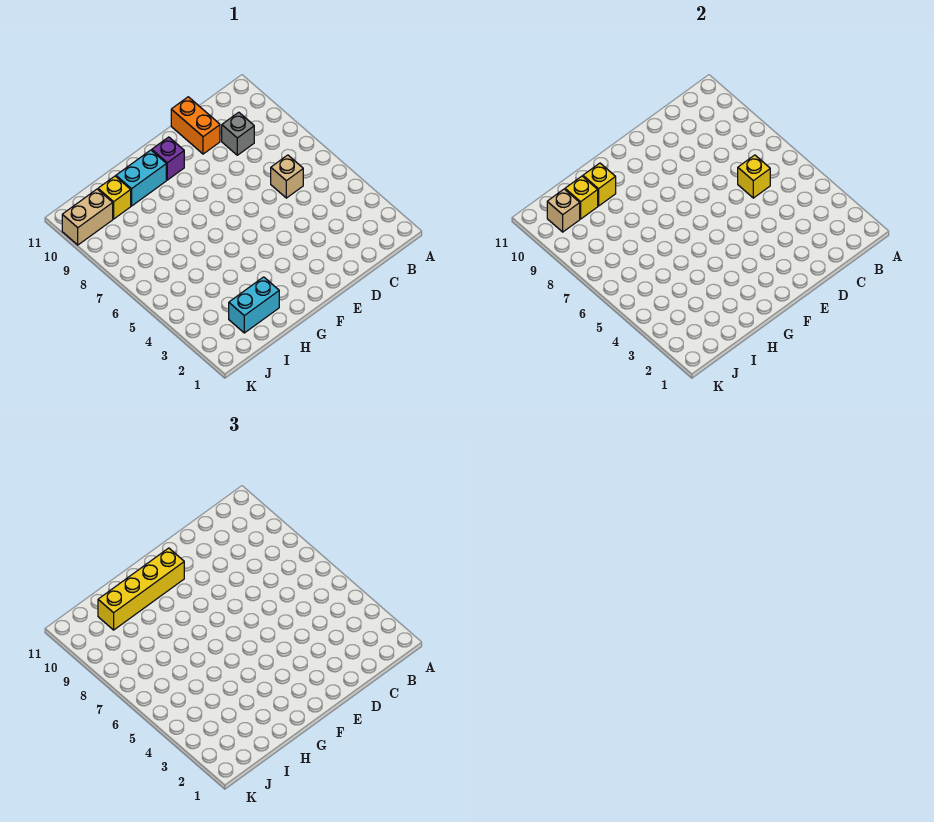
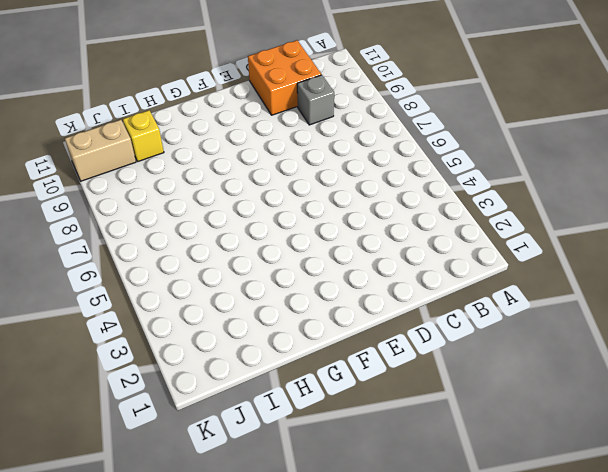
orange brick C10:D11 level 1 -> orange brick D10:D11 level 1
none -> tan brick C6 level 1
none -> purple brick F10 level 1
none -> cyan brick G10:H10 level 1

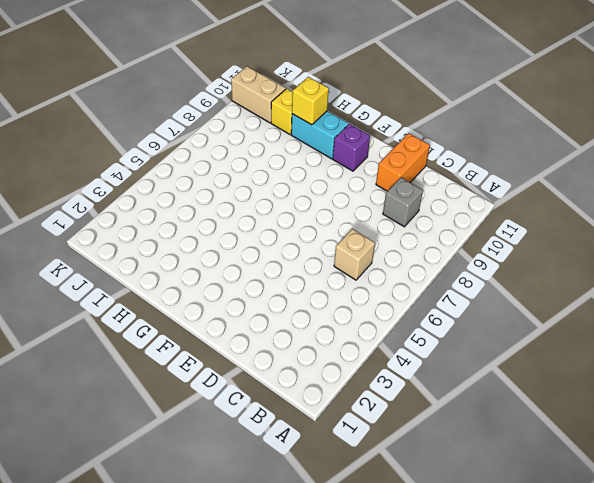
none -> cyan brick H2:I2 level 1
none -> yellow brick C6 level 2
none -> yellow brick I10 level 2

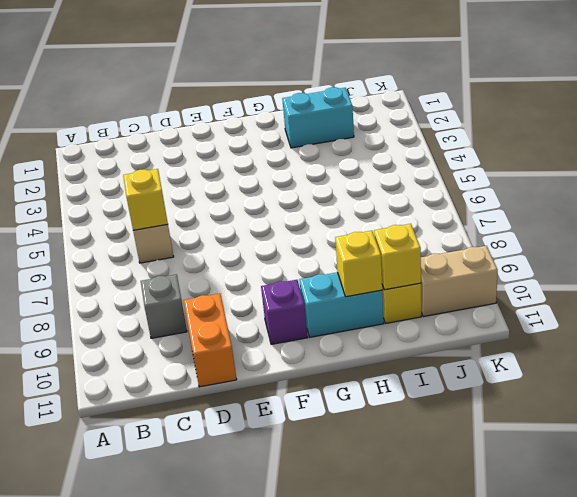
none -> tan brick J10 level 2
none -> yellow brick F10:I10 level 3

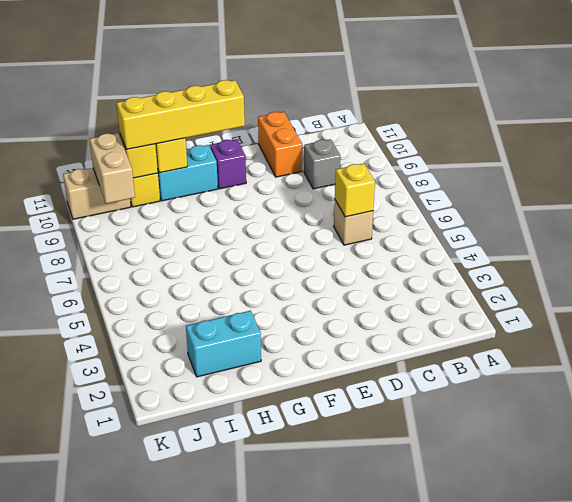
tan brick J9:J10 level 2 -> tan brick J10 level 2

